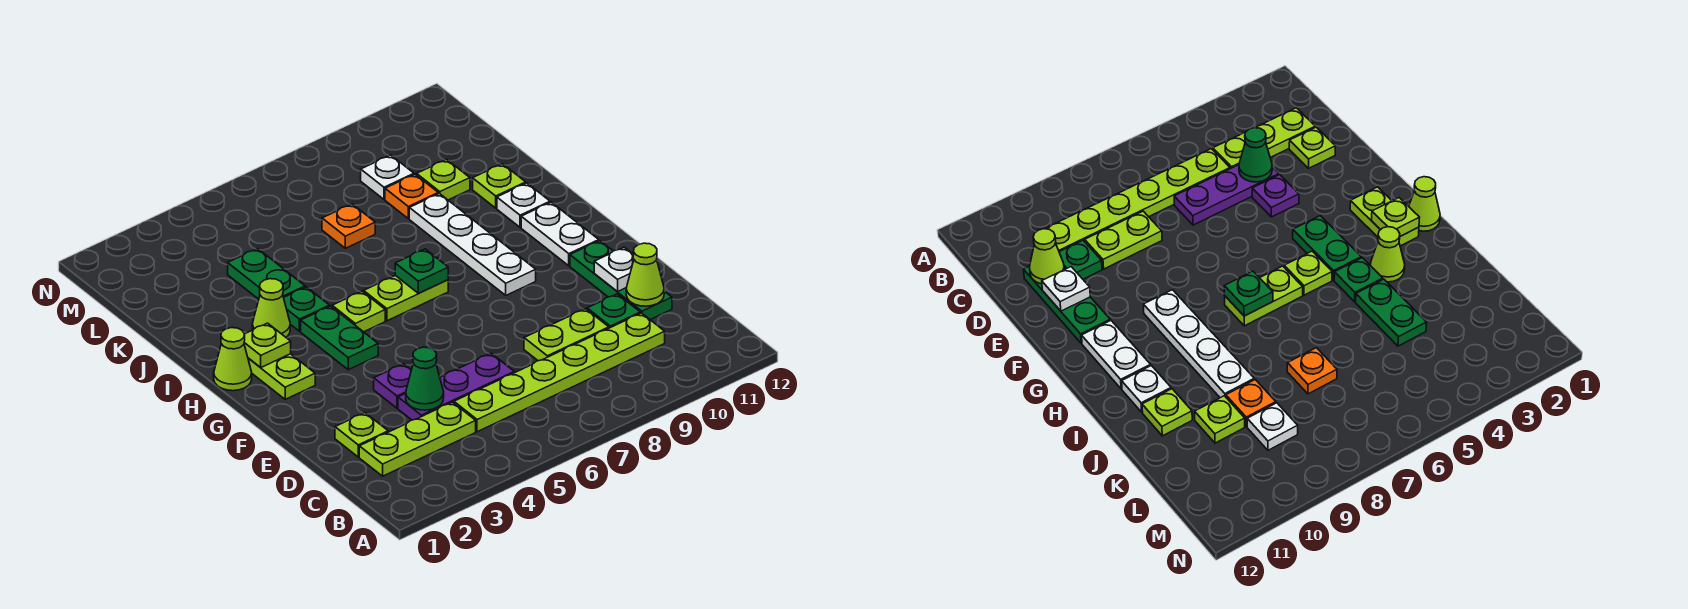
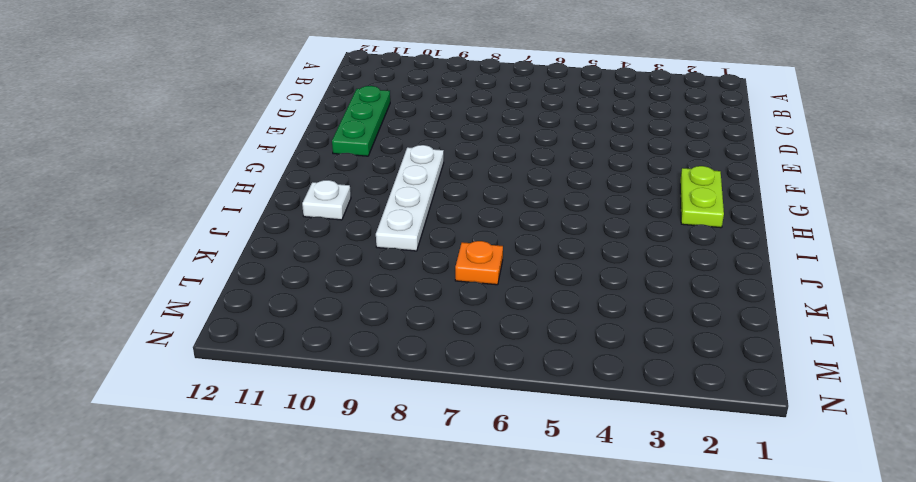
none -> lime plate C2:C4 level 1
none -> lime plate C5:C10 level 1
none -> lime plate D2 level 1

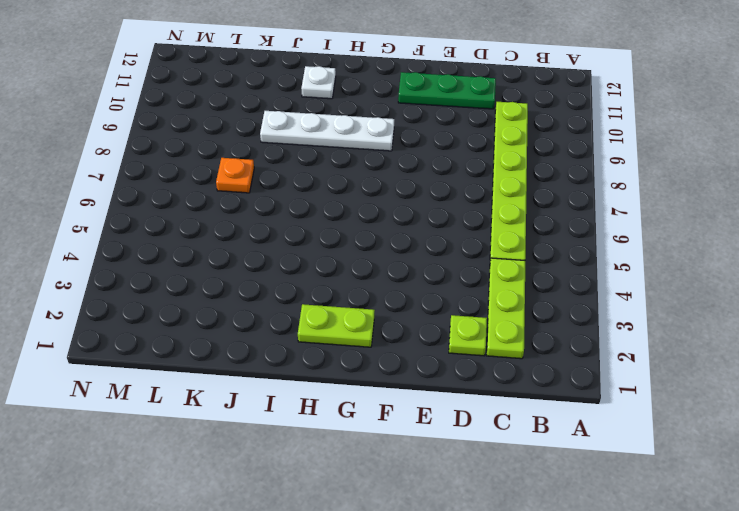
none -> purple plate D4:D6 level 1
none -> lime plate D8:D9 level 1
none -> green plate D10 level 1

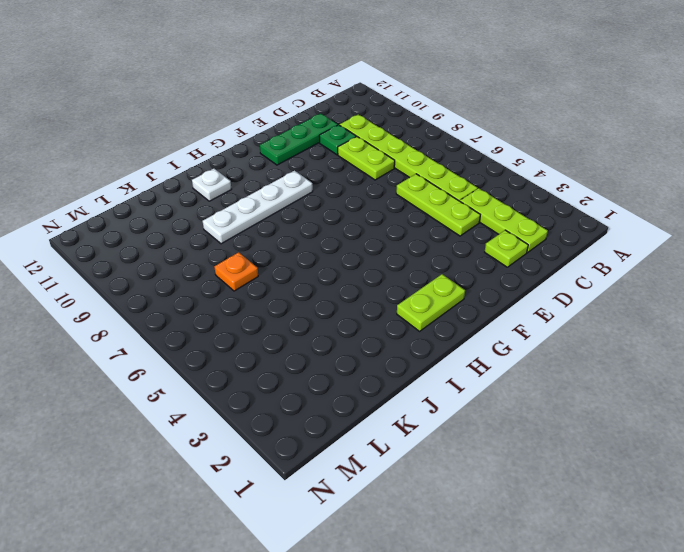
lime plate D4:D6 level 1 -> purple plate D4:D6 level 1
none -> purple plate E4 level 1
none -> green plate G4:H4 level 1
none -> white plate G11:H11 level 1

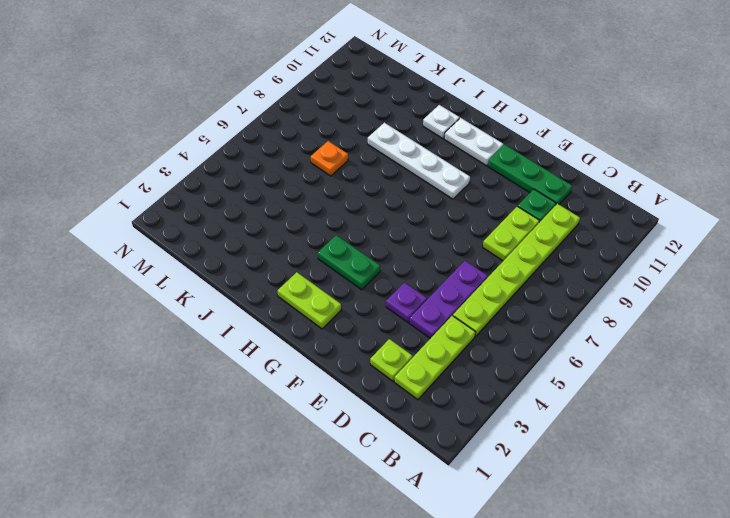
none -> lime cone H1 level 1
none -> lime plate H5 level 1
none -> lime plate H6:H7 level 1

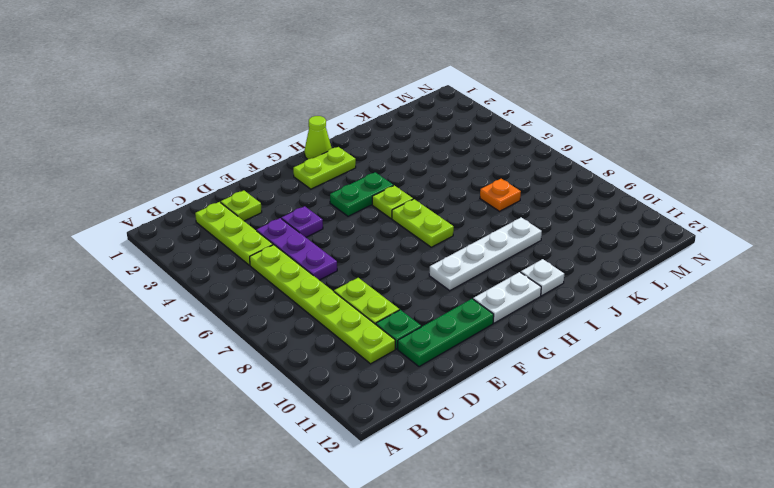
none -> lime cone I3 level 1
none -> green plate I4 level 1
none -> green plate J4:K4 level 1

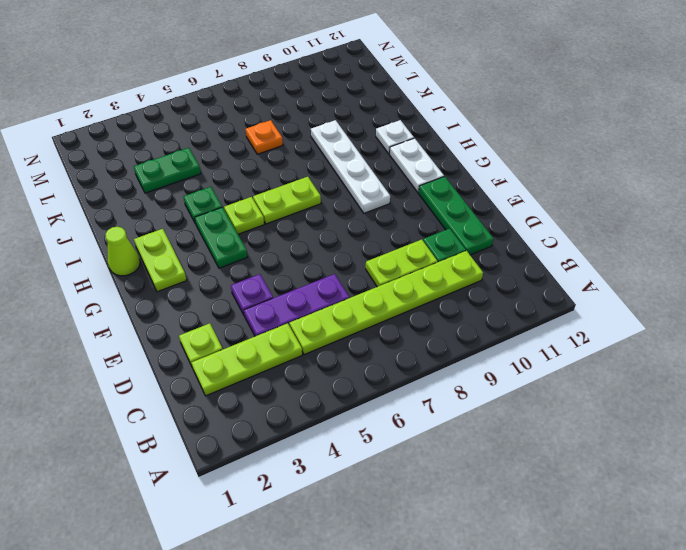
green plate K3:K4 level 1 -> green plate J4:K4 level 1
none -> lime cone I3 level 1
none -> lime plate J11 level 1
none -> orange plate K9 level 1

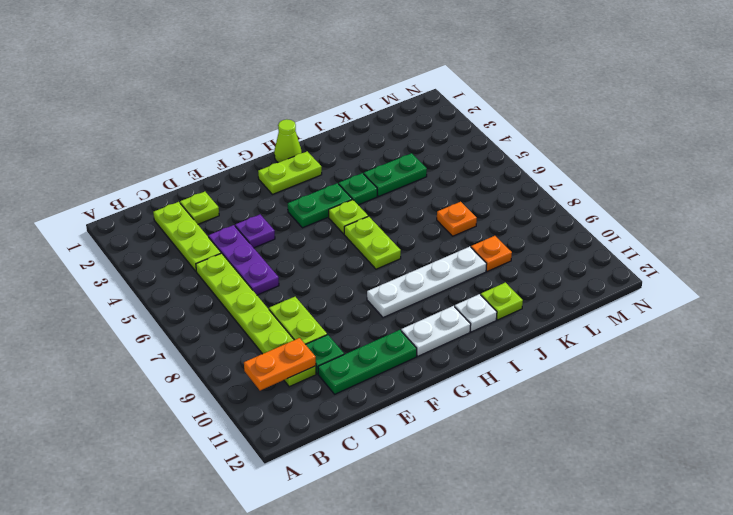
orange plate B10:C10 level 2 -> none
none -> lime cone I3 level 1
none -> lime plate K10 level 1
none -> white plate L9 level 1

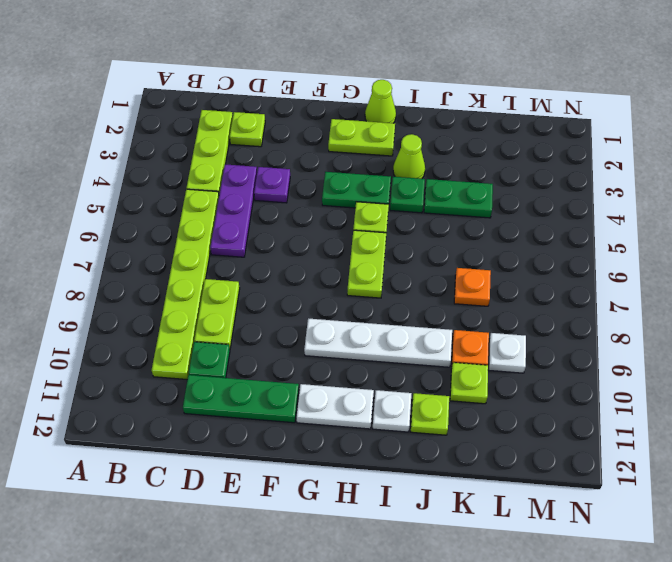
none -> green cone D4 level 2
none -> lime cone D11 level 2
none -> white plate E11 level 2

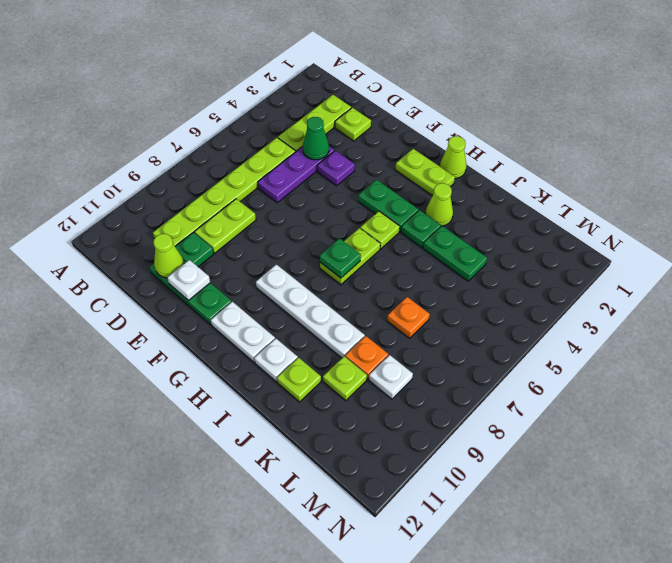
none -> lime plate H2 level 2

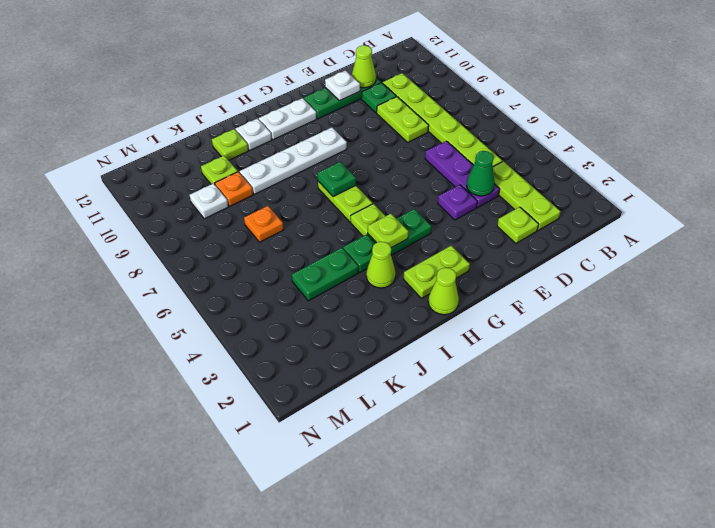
lime plate H4 level 2 -> lime plate H2 level 2

